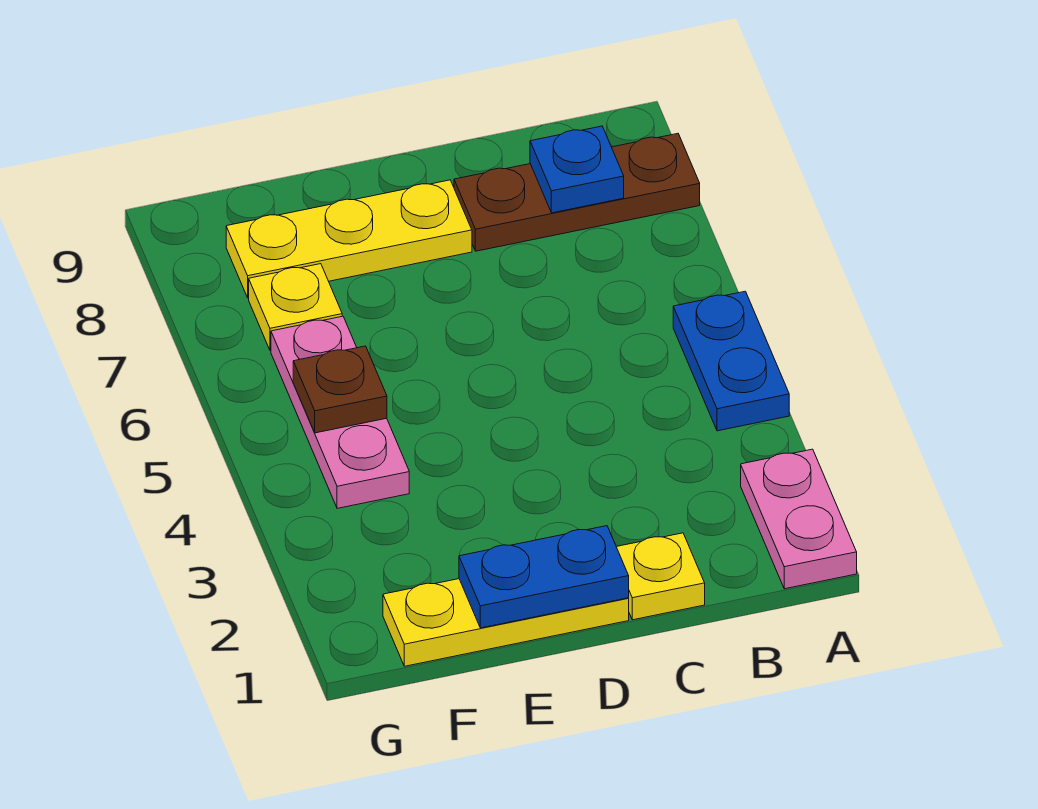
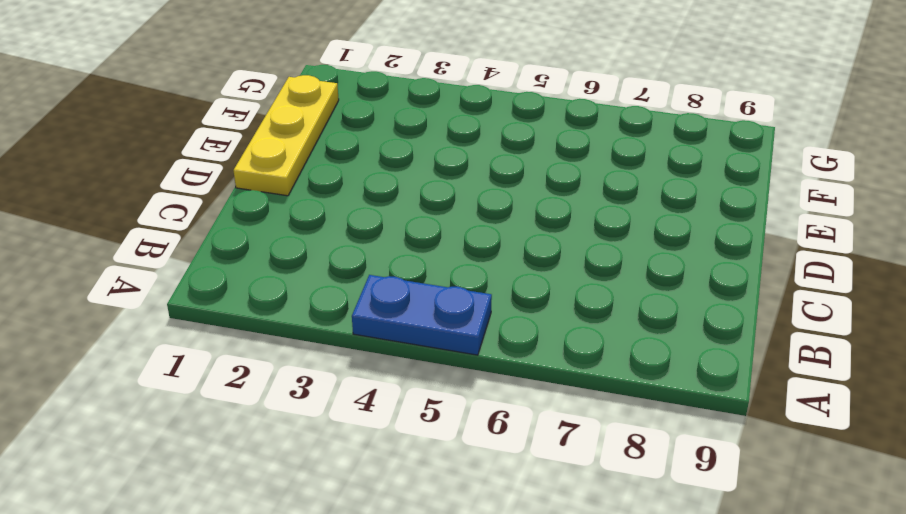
none -> pink plate A1:A2 level 1
none -> brown plate A8:C8 level 1

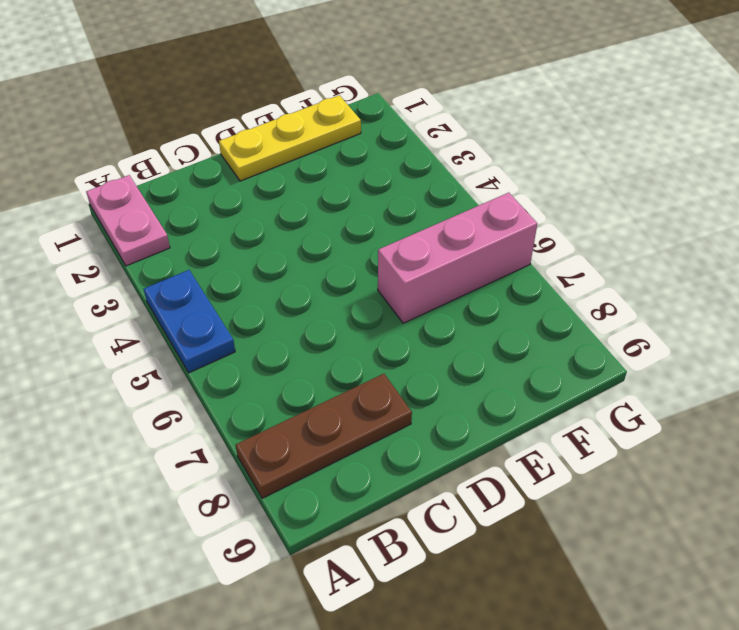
pink brick E6:G6 level 1 -> pink plate F4:F6 level 1
none -> yellow plate C1 level 1
none -> yellow plate D8:F8 level 1

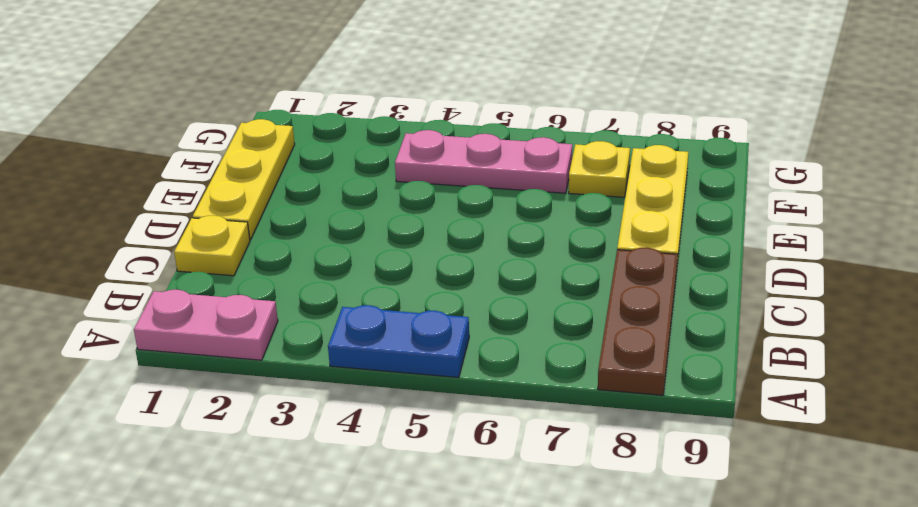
none -> blue plate B8 level 2
none -> blue plate D1:E1 level 2

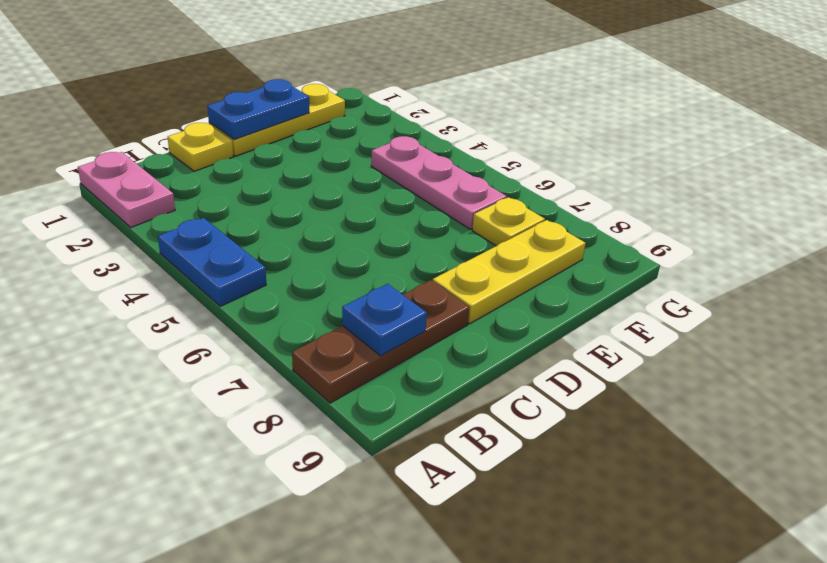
none -> brown plate F5 level 2

